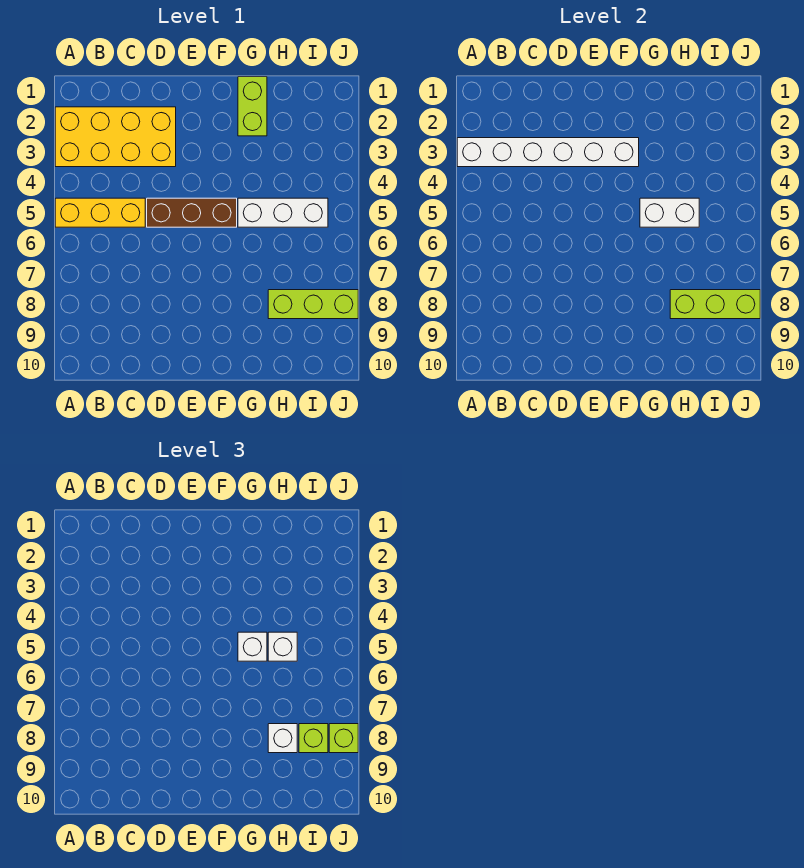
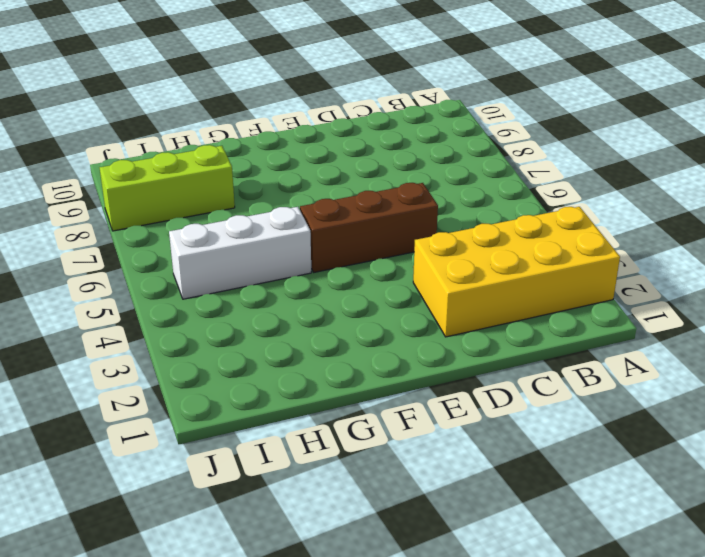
none -> yellow brick A5:C5 level 1
none -> lime brick G1:G2 level 1
none -> white brick A3:F3 level 2

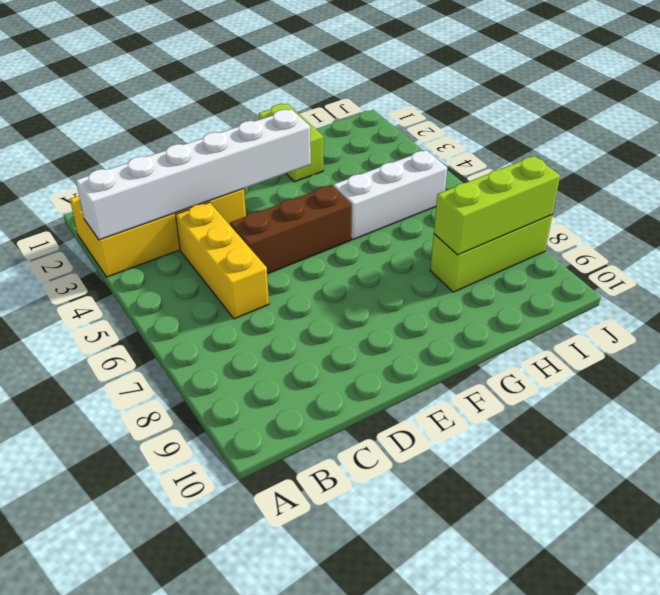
yellow brick C4:C6 level 1 -> yellow brick A5:C5 level 1
none -> white brick G5:H5 level 2
none -> white brick G5 level 3
none -> white brick H5 level 3

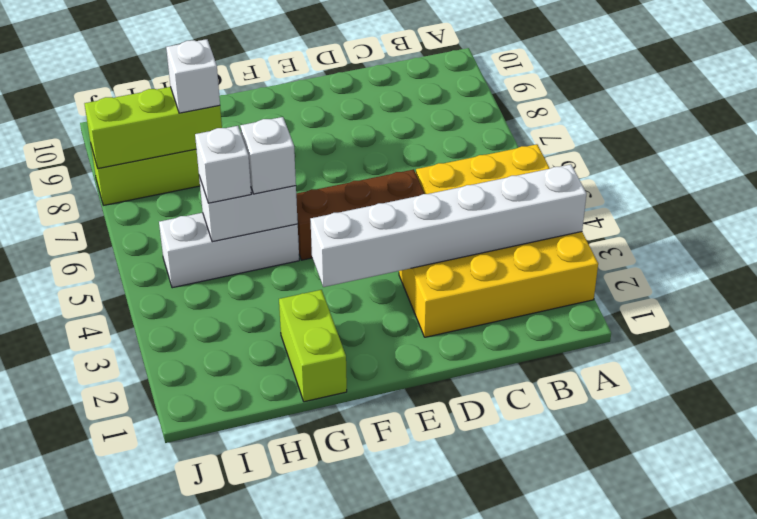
none -> lime brick I8 level 3
none -> lime brick J8 level 3

